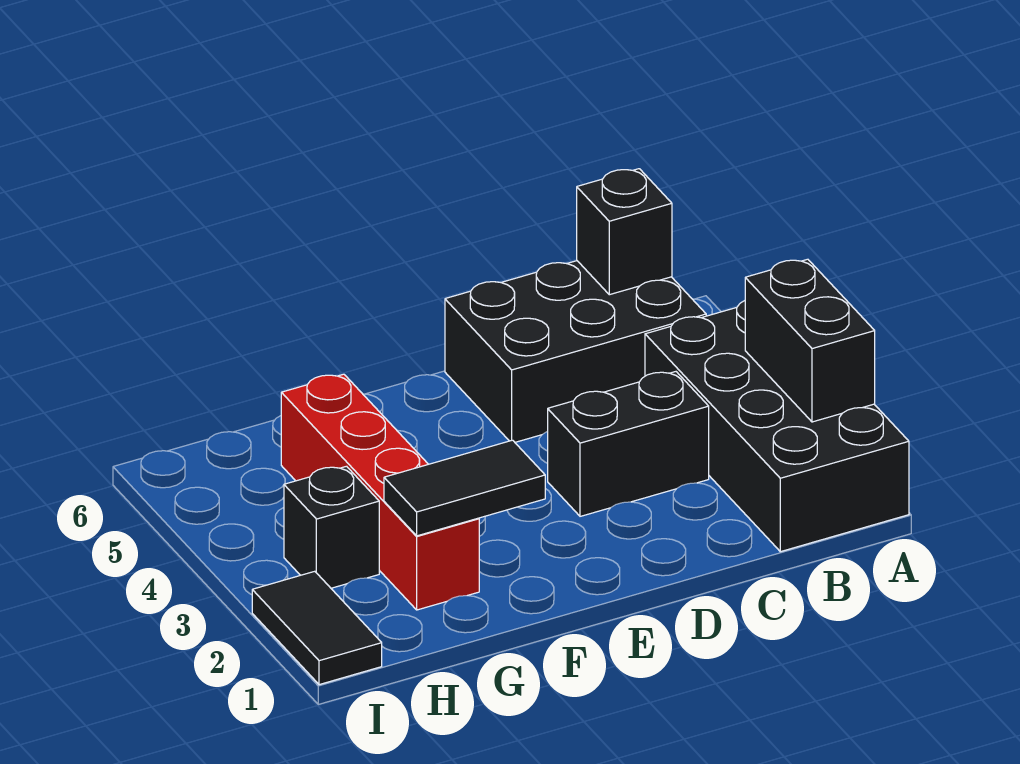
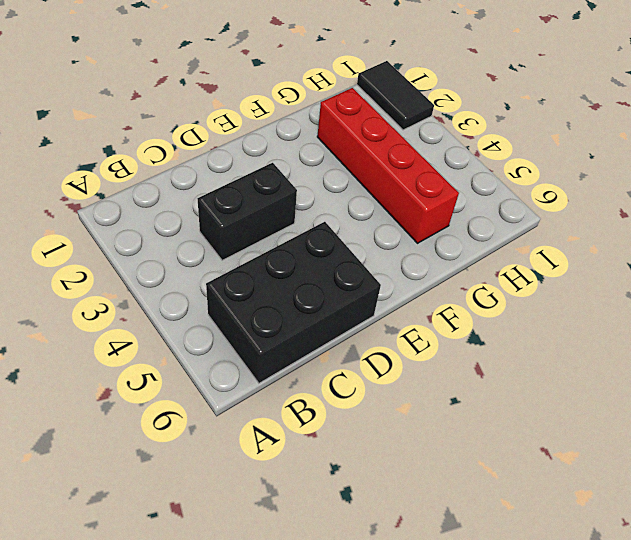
none -> black brick A1:B4 level 1
none -> black brick H3 level 1

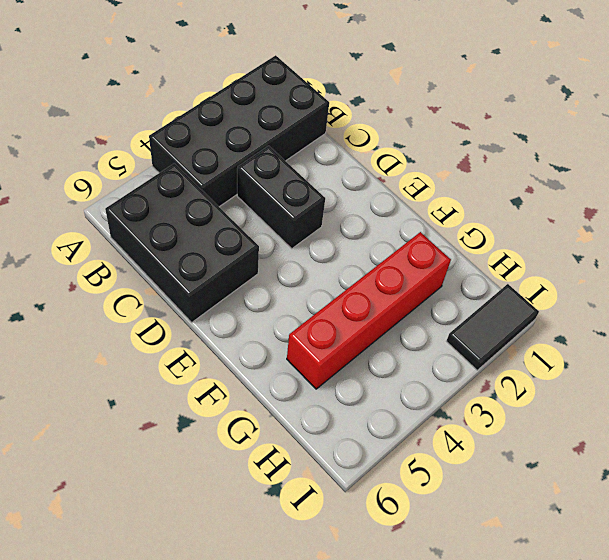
none -> black brick H3 level 1
none -> black brick A2:A3 level 2

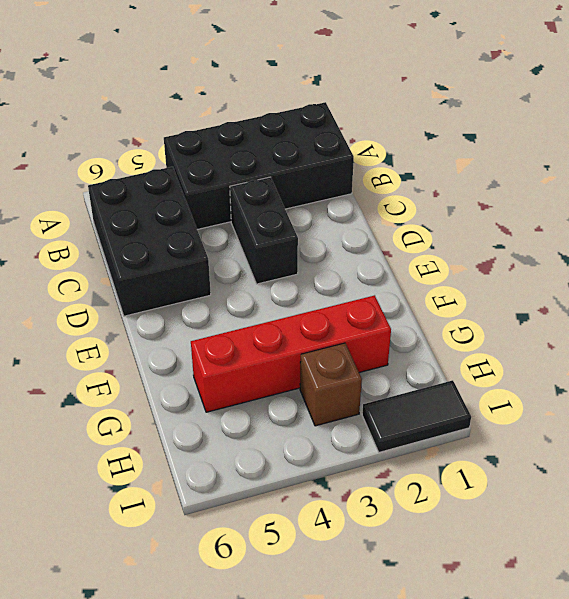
brown brick H3 level 1 -> black brick H3 level 1
none -> black brick A2:A3 level 2
none -> black brick B6 level 2

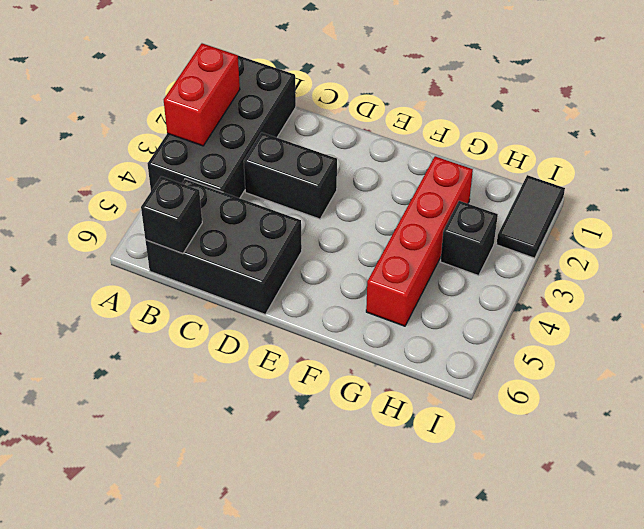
red brick A2:A3 level 2 -> black brick A2:A3 level 2
none -> black tile F2:G2 level 2

